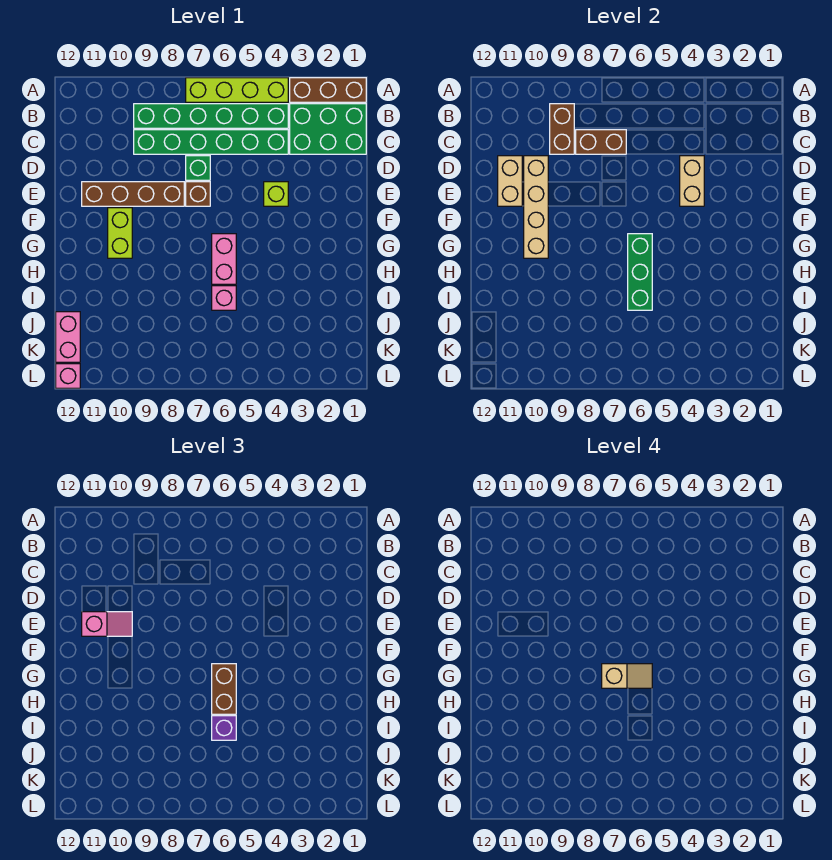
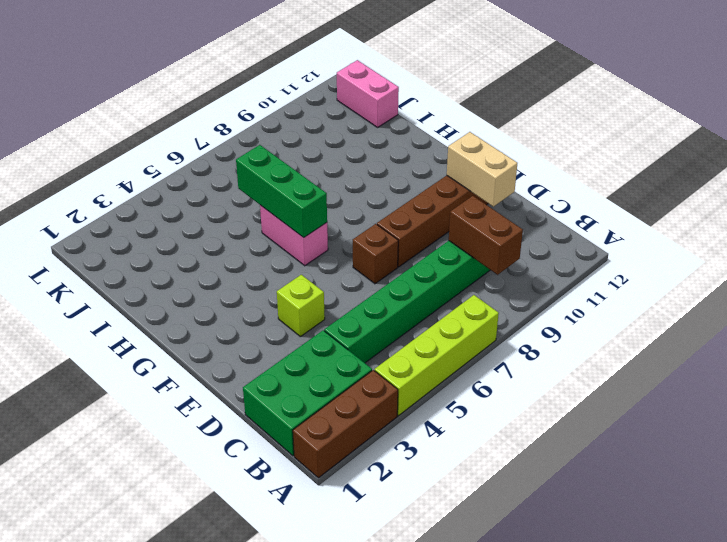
none -> green brick B4:B9 level 1
none -> green brick D7 level 1
none -> lime brick F10:G10 level 1

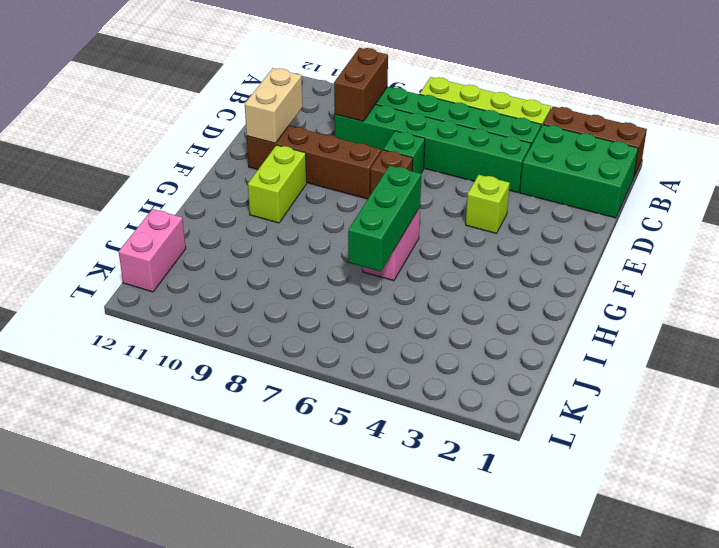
none -> pink brick I6 level 1
none -> pink brick L12 level 1
none -> brown brick C7:C8 level 2

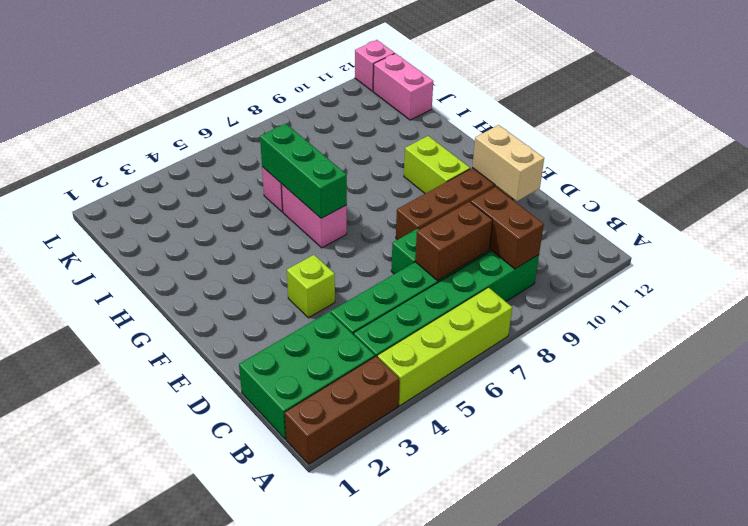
none -> brown brick E7 level 1
none -> tan brick D4:E4 level 2
none -> tan brick D10:G10 level 2

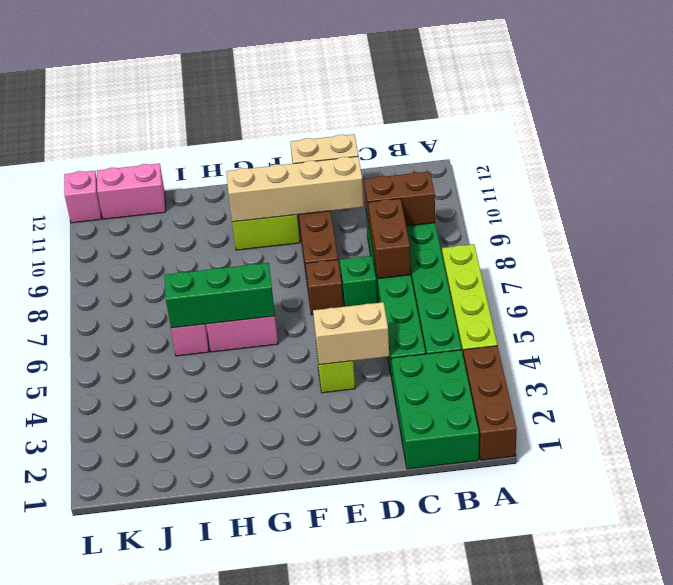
none -> pink slope E10:E11 level 3 top 11
none -> brown brick G6:H6 level 3
none -> purple brick I6 level 3

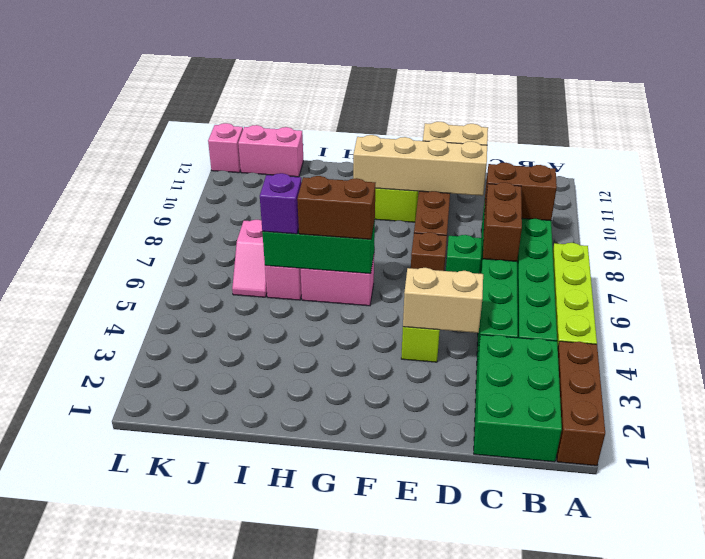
pink slope J6:J7 level 1 top 7 -> pink slope E10:E11 level 3 top 11
none -> tan slope G6:G7 level 4 top 7

